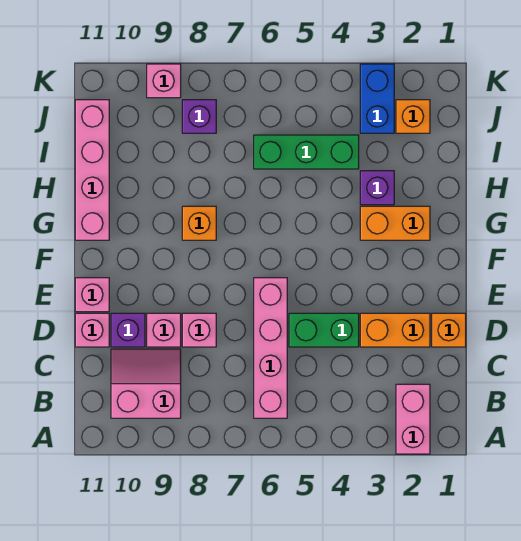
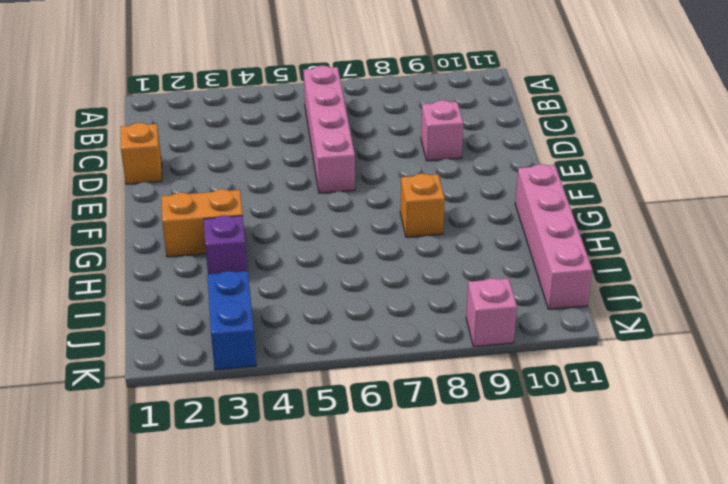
none -> pink brick A2:B2 level 1
none -> pink slope B9:C10 level 1 top B
none -> orange brick D2:D3 level 1

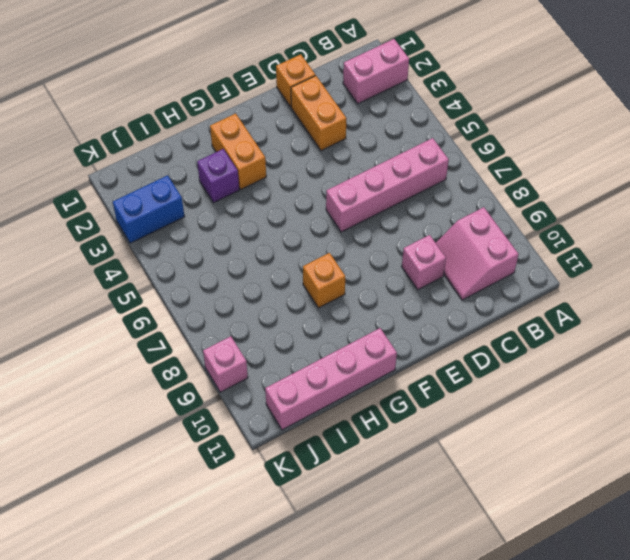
none -> green brick D4:D5 level 1
none -> pink brick D8 level 1
none -> purple brick D10 level 1

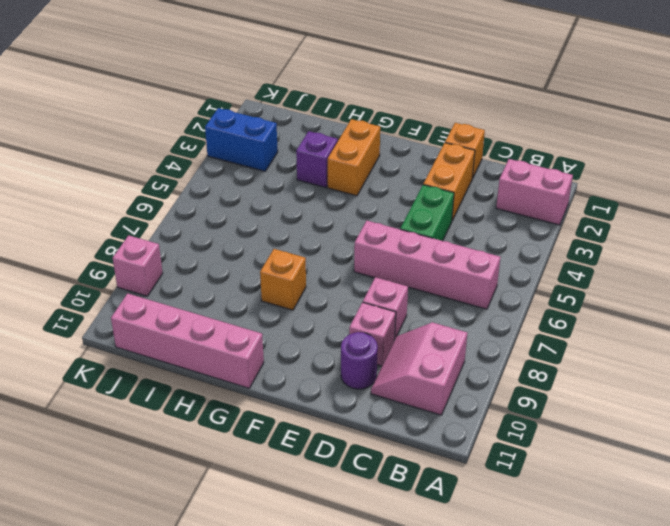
purple round brick D10 level 1 -> purple brick D10 level 1
none -> pink brick D11 level 1
none -> pink brick E11 level 1
none -> green brick I4:I6 level 1

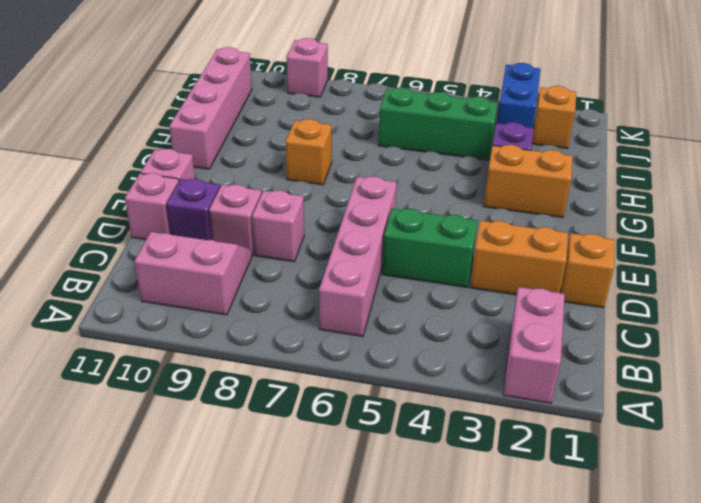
none -> purple brick J8 level 1

